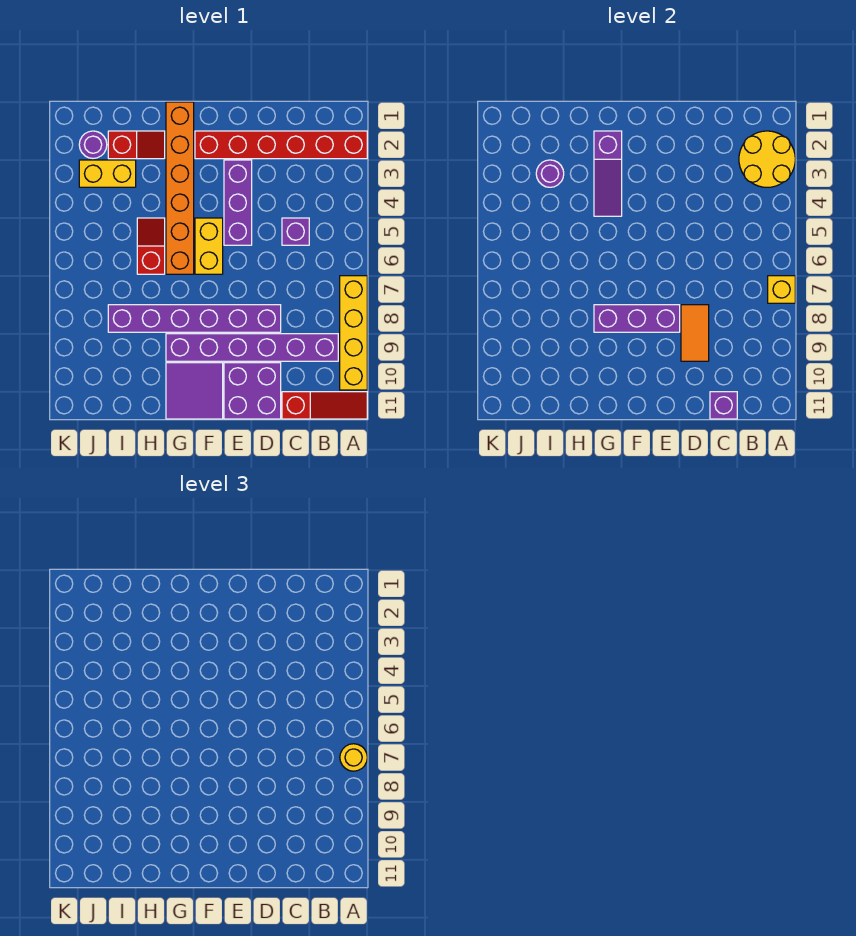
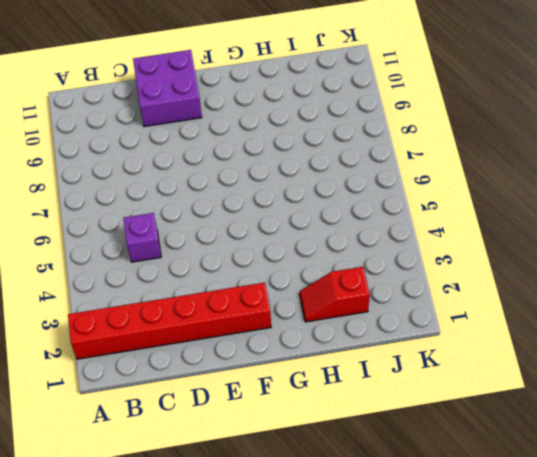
none -> yellow brick A7:A10 level 1
none -> red slope A11:C11 level 1 top C
none -> purple brick B9:G9 level 1

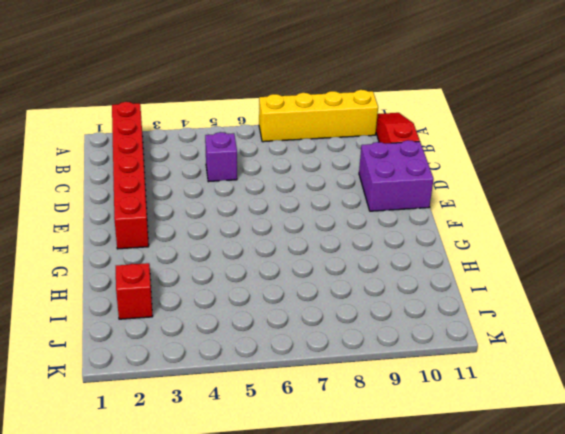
none -> purple brick B9:G9 level 1
none -> purple brick D8:I8 level 1
none -> purple brick E3:E5 level 1

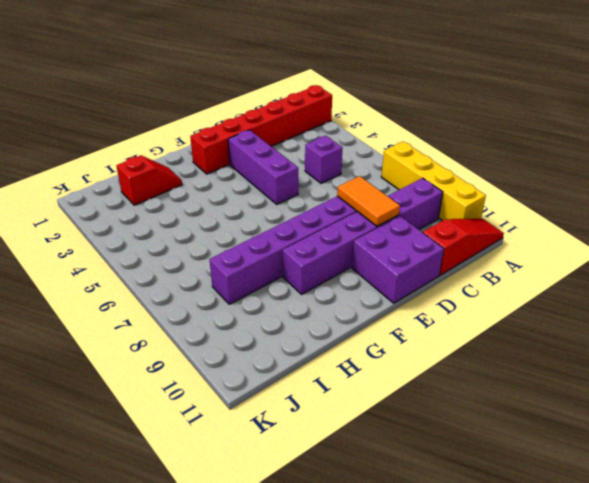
none -> yellow brick F5:F6 level 1
none -> purple tile F10:G11 level 1
none -> orange brick G1:G6 level 1

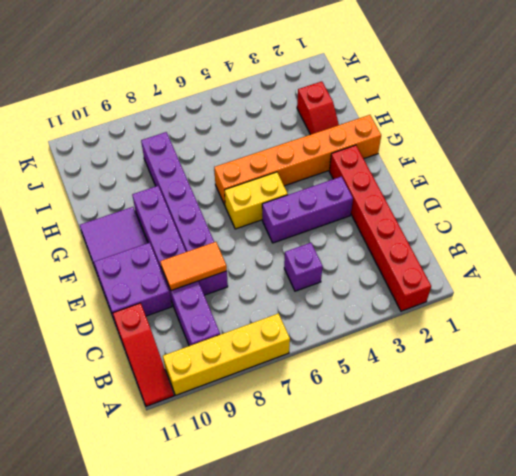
none -> red slope H5:H6 level 1 top 6
none -> yellow brick I3:J3 level 1
none -> purple round brick J2 level 1

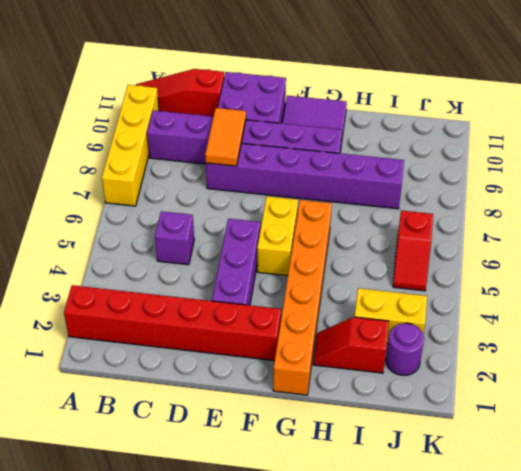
red slope J5:J6 level 1 top 6 -> red slope H5:H6 level 1 top 6
none -> yellow round brick A2:B3 level 2
none -> yellow brick A7 level 2
none -> purple brick C11 level 2

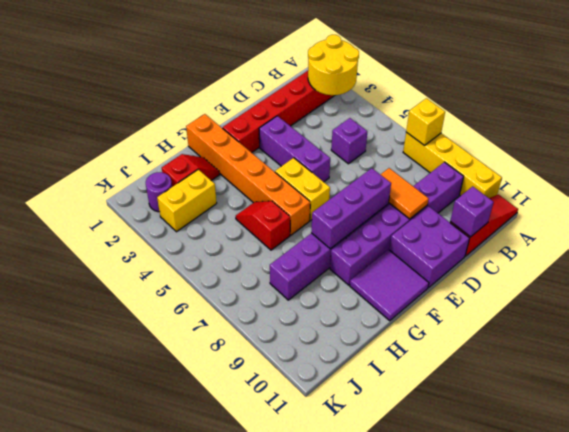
none -> purple slope G2:G4 level 2 top 2
none -> purple round brick I3 level 2
none -> yellow round brick A7 level 3

